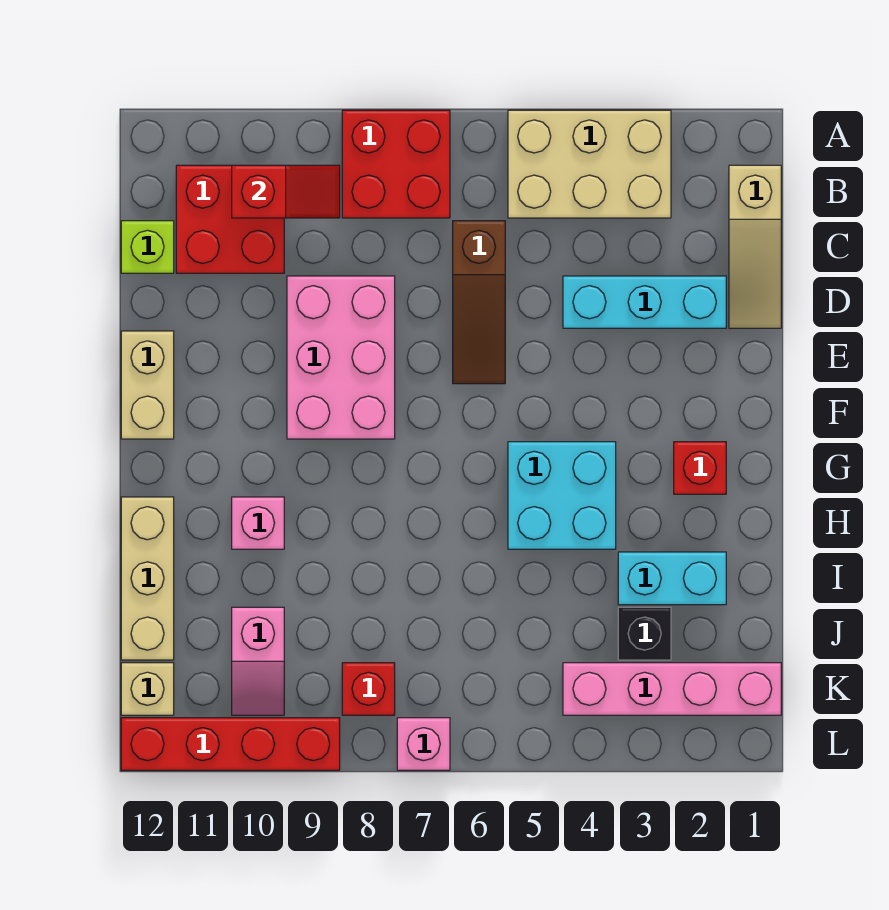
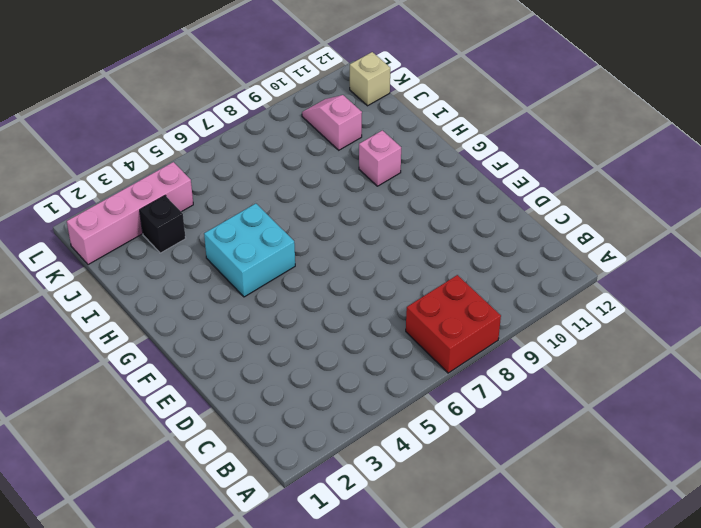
none -> tan brick A3:B5 level 1
none -> tan slope B1:D1 level 1 top B
none -> red brick B10:C11 level 1

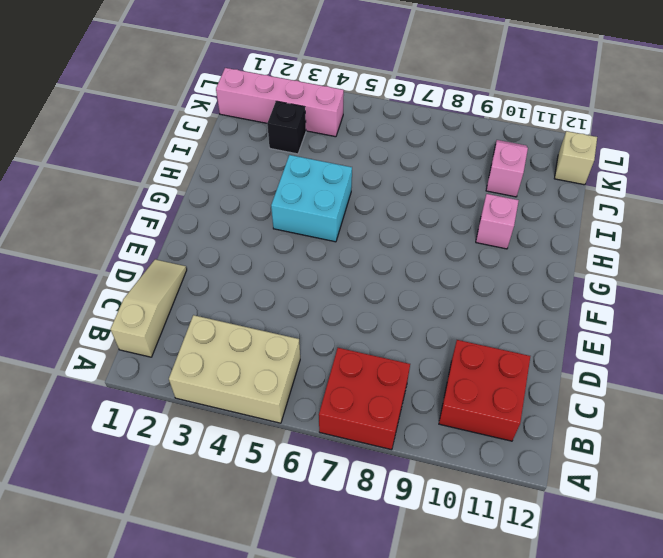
none -> brown slope C6:E6 level 1 top C
none -> lime brick C12 level 1
none -> cyan brick D2:D4 level 1

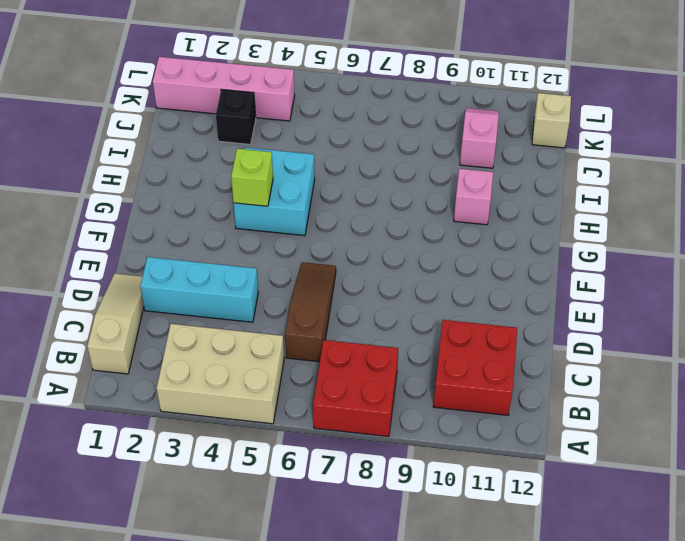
lime brick G4 level 2 -> lime brick C12 level 1
none -> pink brick D8:F9 level 1
none -> tan brick E12:F12 level 1
none -> red brick G2 level 1

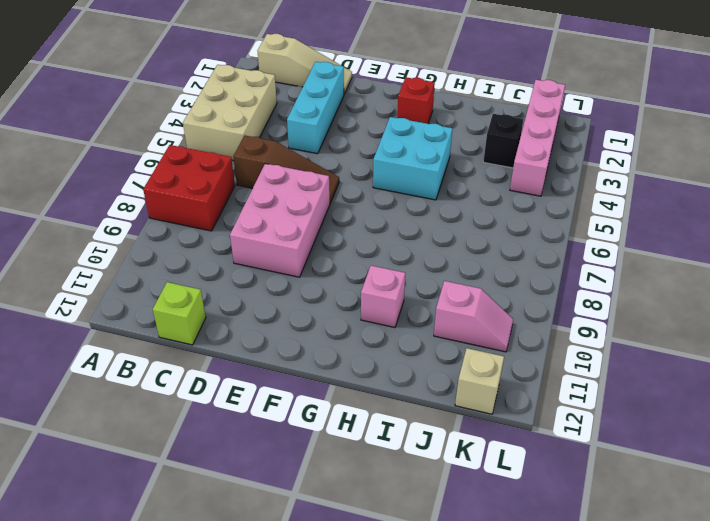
pink brick D7:E9 level 1 -> pink brick D8:F9 level 1
none -> red brick B10:C11 level 1
none -> tan brick E12:F12 level 1
none -> tan brick H12:J12 level 1

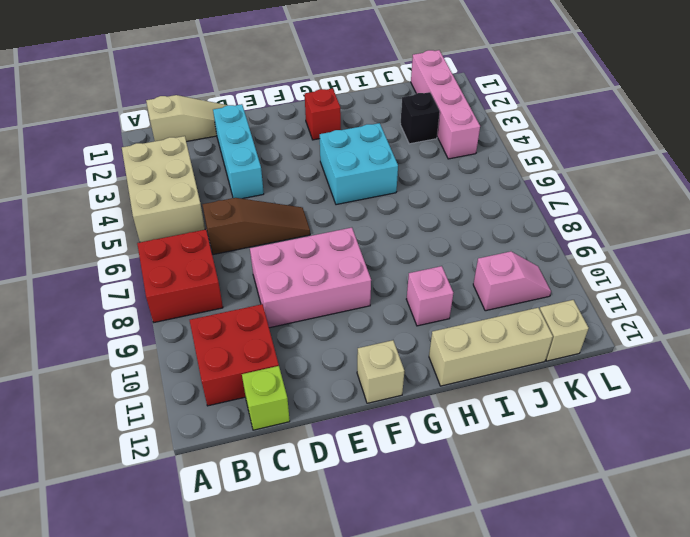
tan brick F12 level 1 -> tan brick E12:F12 level 1
none -> cyan brick I2:I3 level 1
none -> red brick K8 level 1
none -> pink brick L7 level 1

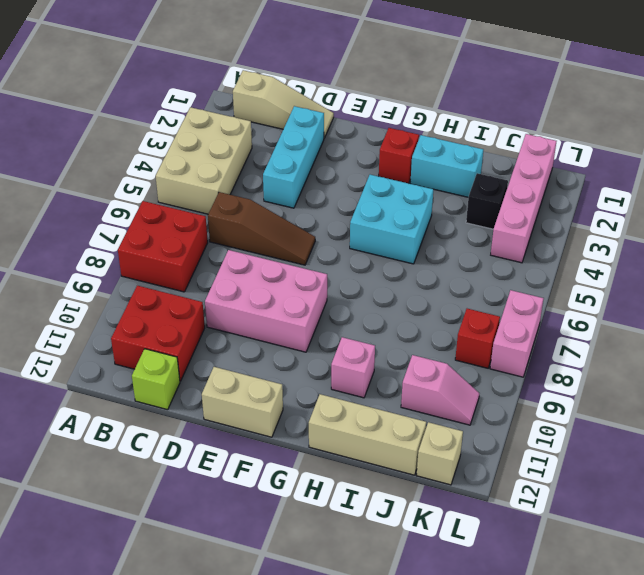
cyan brick H2:I2 level 1 -> cyan brick I2:I3 level 1
pink brick L7:L8 level 1 -> pink brick L7 level 1
none -> red brick L9:L12 level 1
none -> red slope B9:B10 level 2 top 10

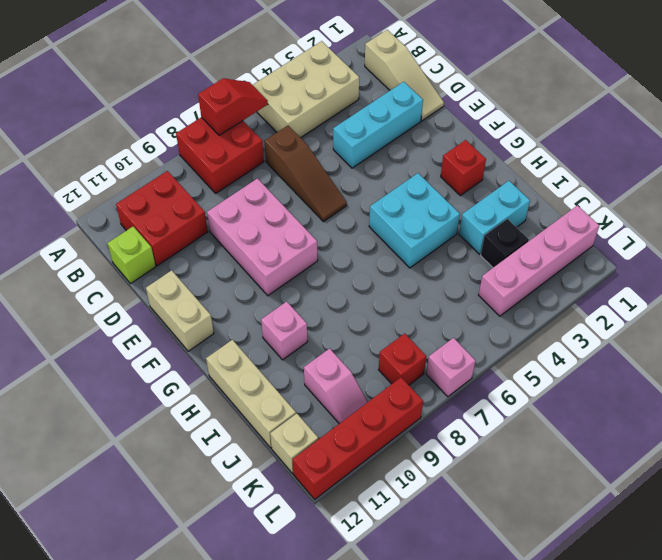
red slope A6:A7 level 2 top 7 -> red slope B9:B10 level 2 top 10

